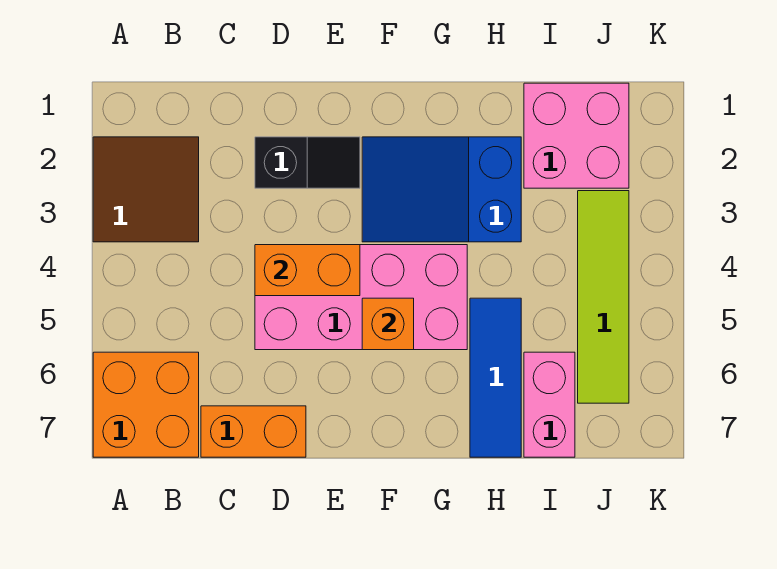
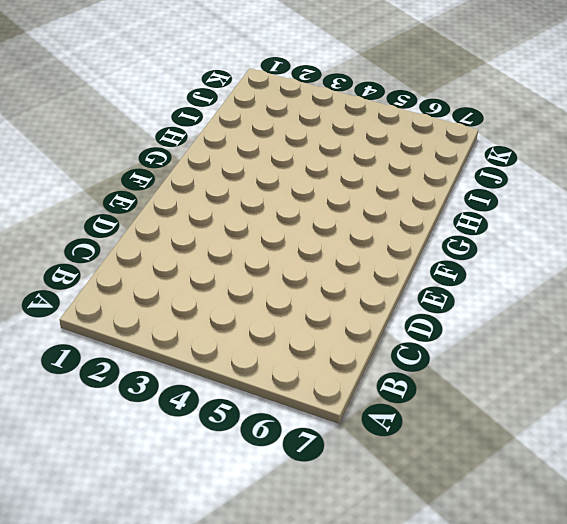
none -> brown tile A2:B3 level 1
none -> orange brick A6:B7 level 1
none -> orange brick C7:D7 level 1

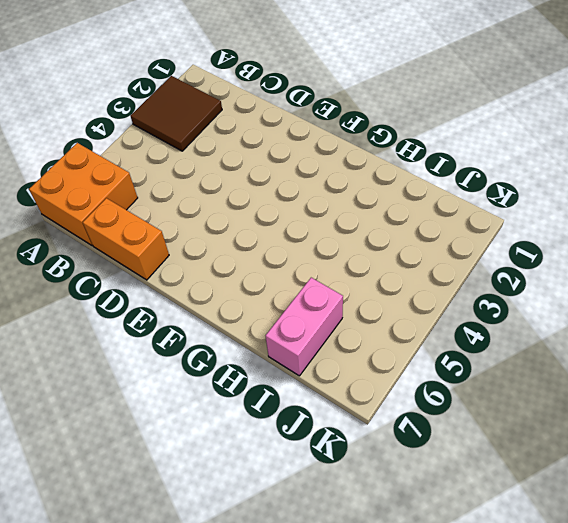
none -> black slope D2:E2 level 1 top D
none -> pink brick D4:G5 level 1
none -> blue slope F2:H3 level 1 top H

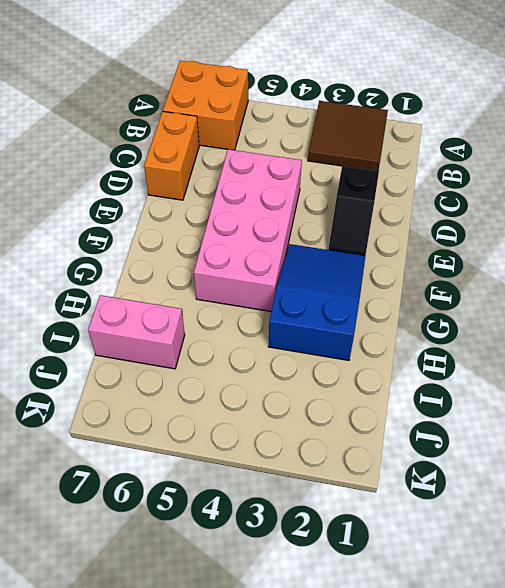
none -> blue tile H5:H7 level 1
none -> pink brick I1:J2 level 1
none -> lime tile J3:J6 level 1

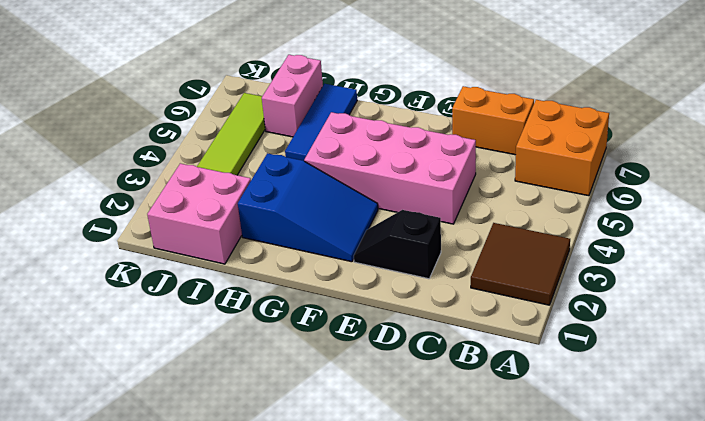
none -> orange brick D4:E4 level 2
none -> orange brick F5 level 2

